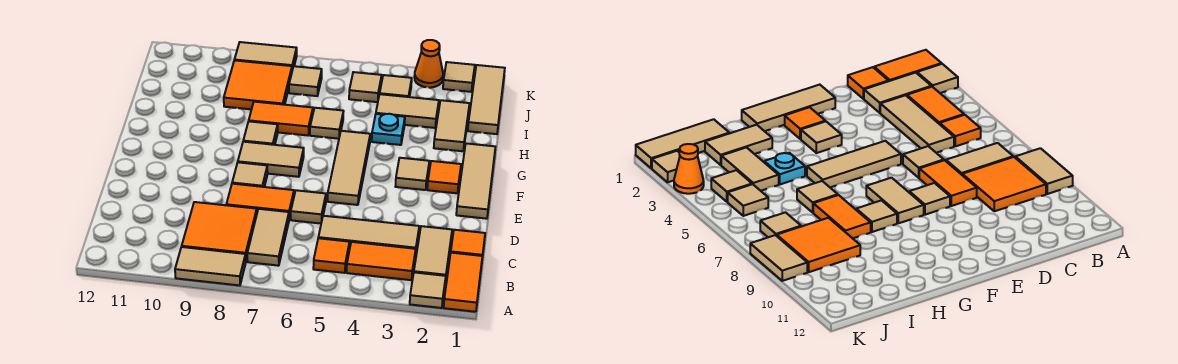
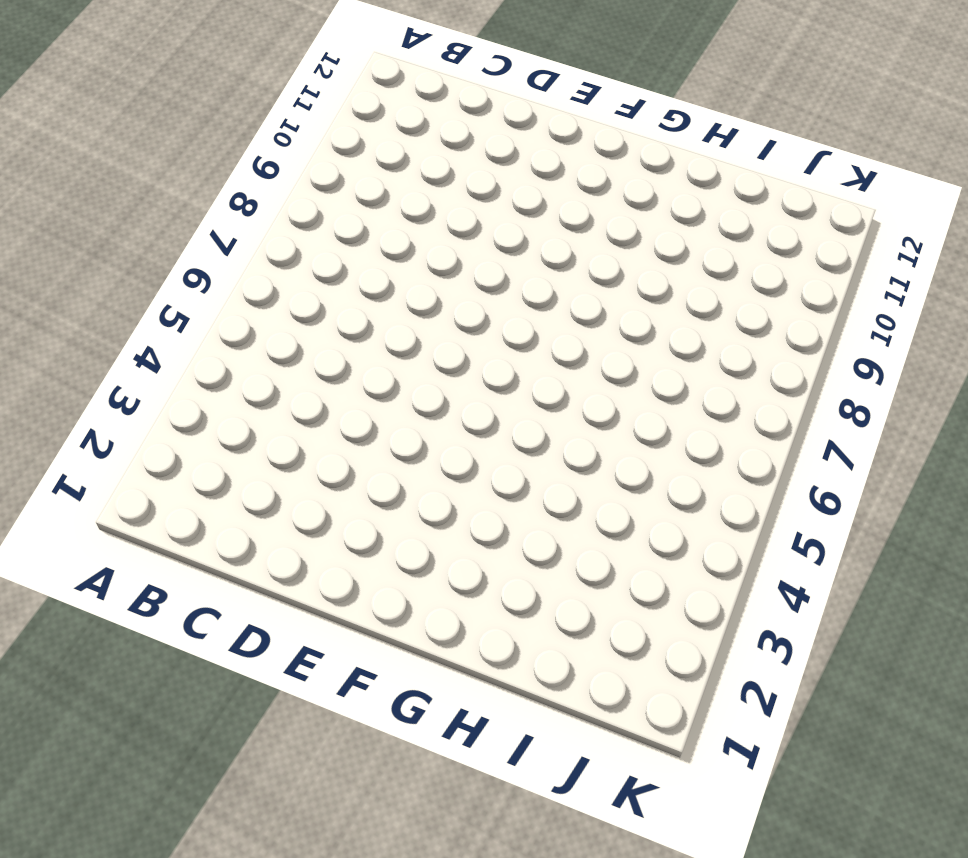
none -> orange tile A1:B1 level 1
none -> tan tile A2 level 1
none -> tan tile A8:A9 level 1
none -> tan tile B2:C2 level 1

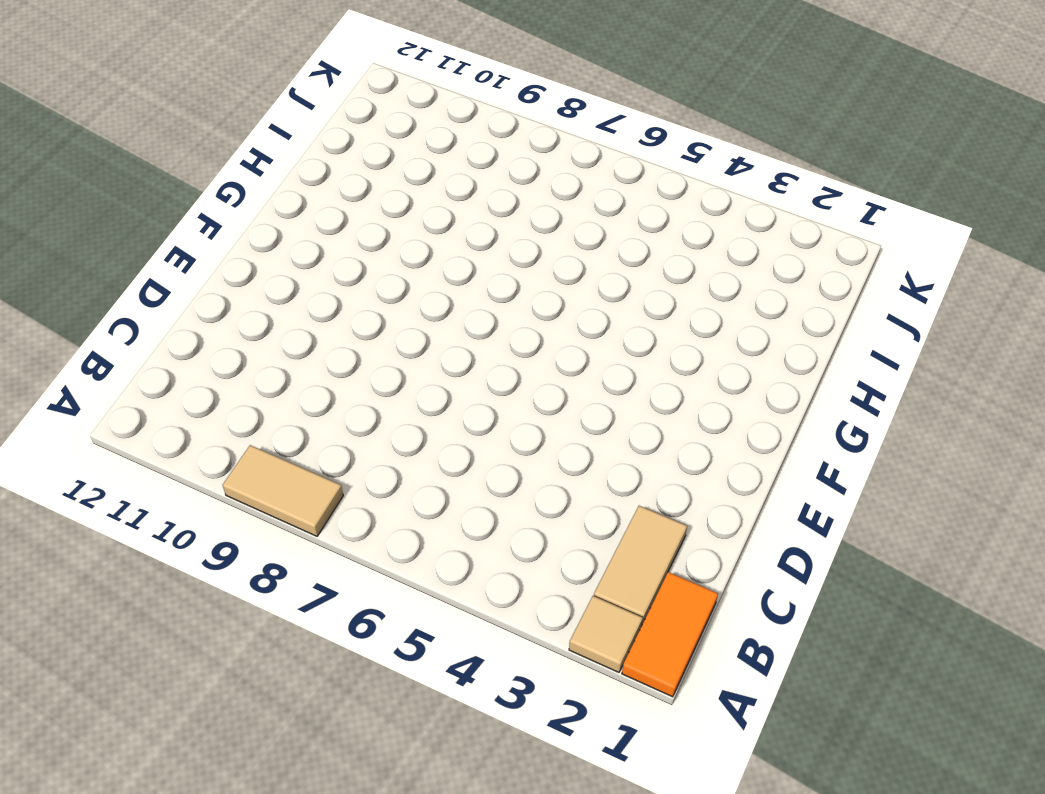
none -> orange tile B3:B4 level 1
none -> orange tile B5 level 1
none -> tan tile B7:C7 level 1
none -> orange tile B8:C9 level 1

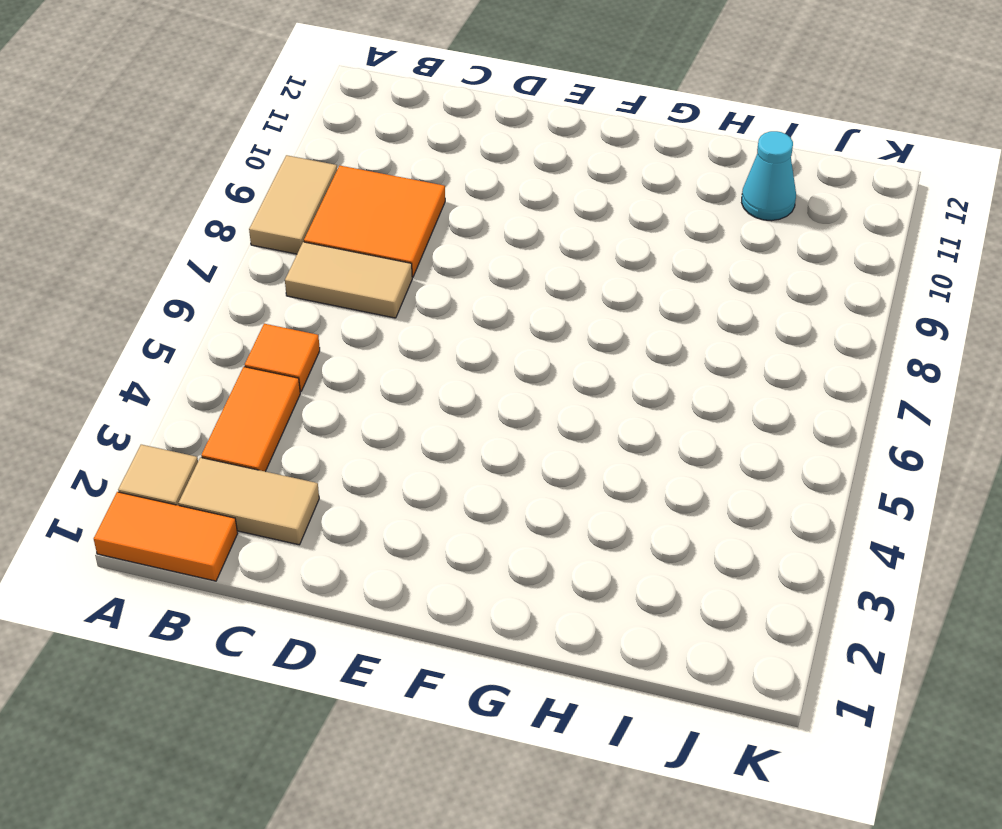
cyan cone I11 level 1 -> none
none -> orange tile C1 level 1
none -> tan tile C3:C5 level 1
none -> tan tile D6 level 1
none -> orange tile D7:D8 level 1

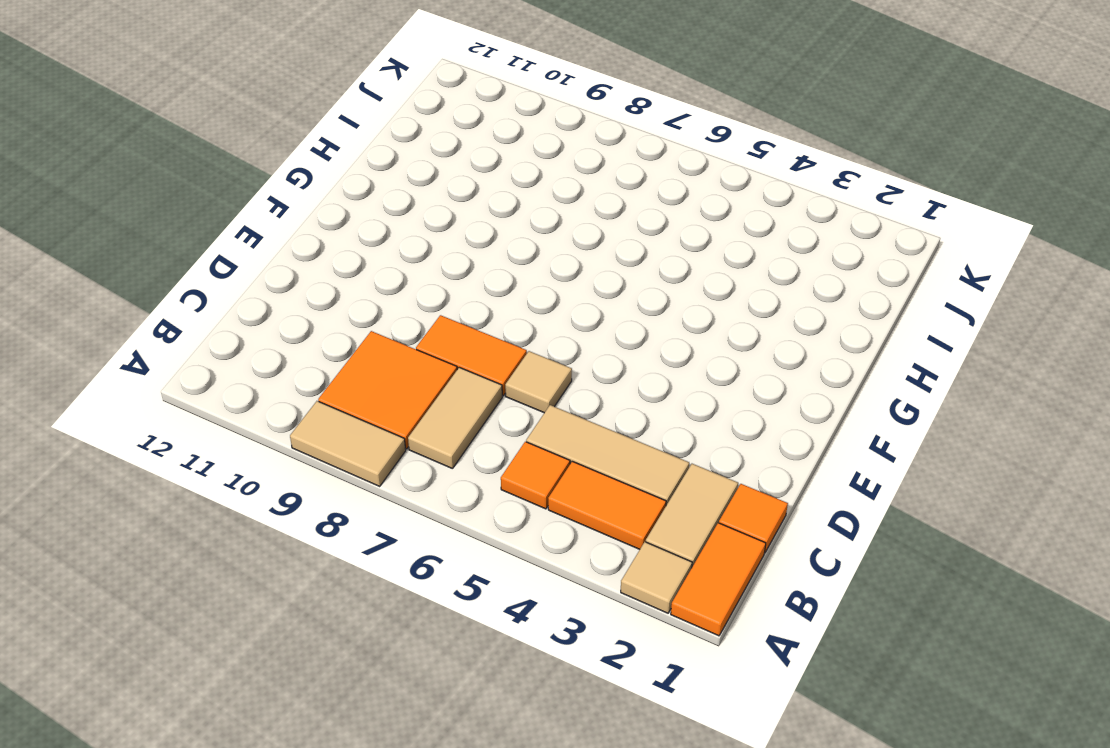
none -> tan tile E1:G1 level 1
none -> tan tile E5:G5 level 1
none -> tan tile E8 level 1
none -> orange tile F2 level 1

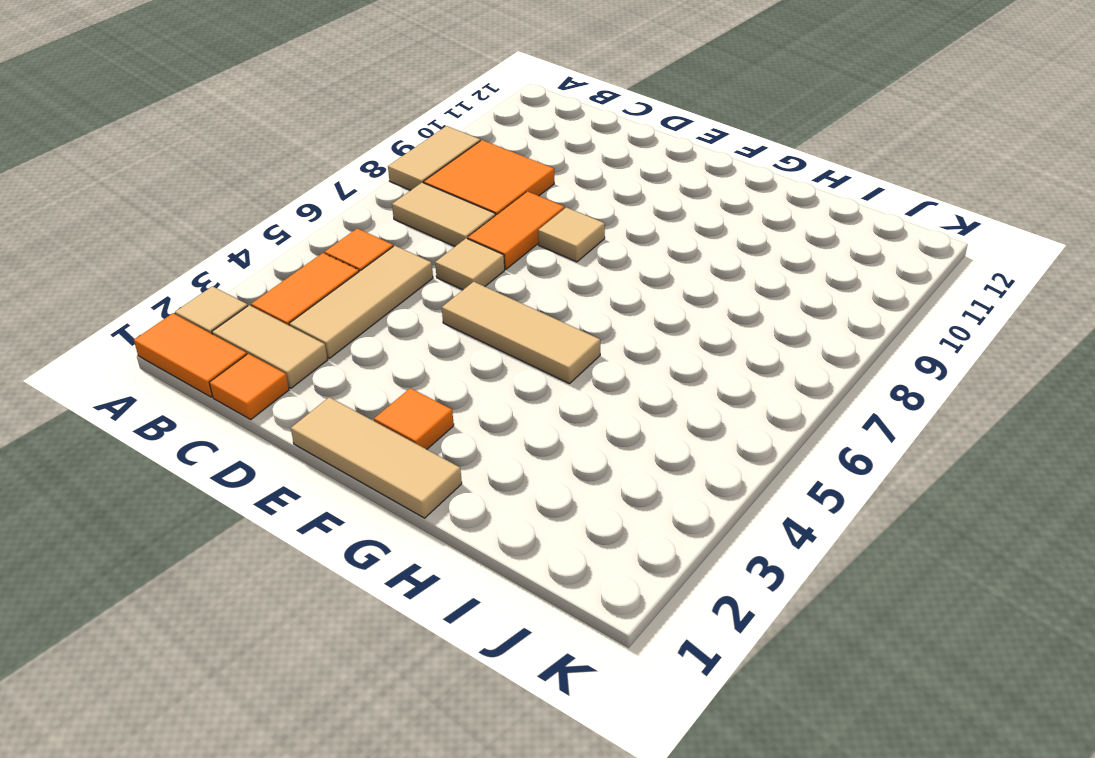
none -> tan tile F3 level 1
none -> tan tile F7:F8 level 1
none -> tan tile G8 level 1
none -> tan tile H2:I2 level 1

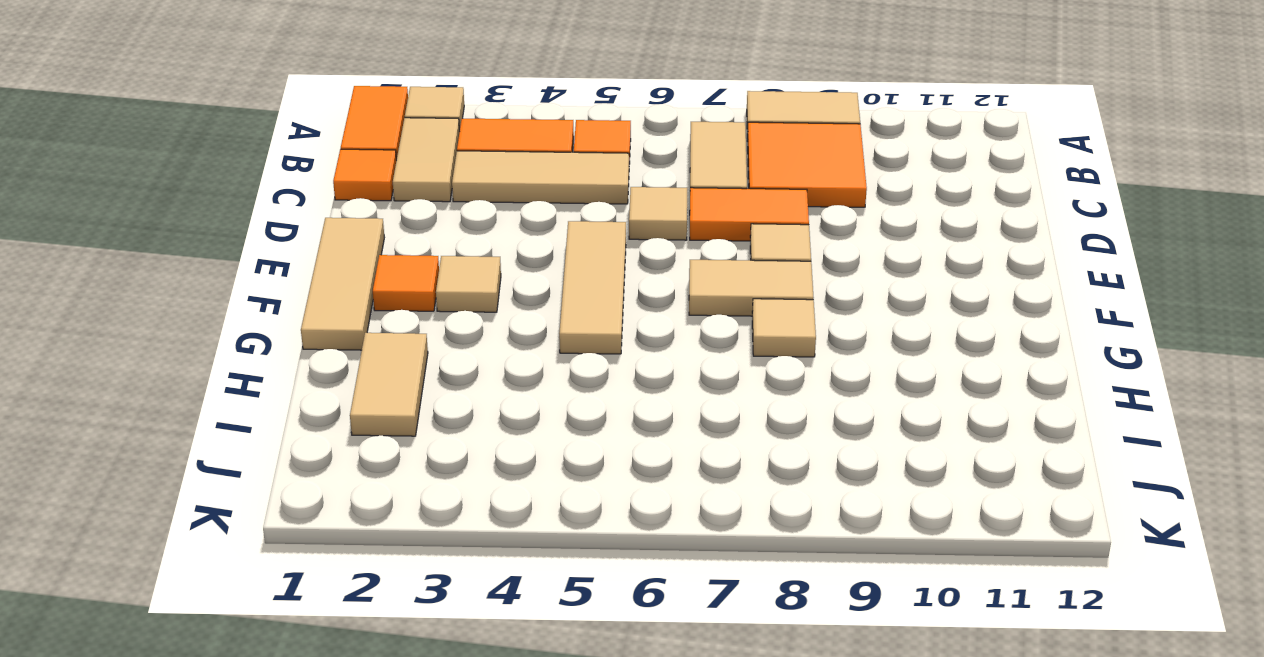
none -> cyan plate H4 level 1
none -> tan tile H6 level 1
none -> orange tile H7:H8 level 1
none -> tan tile I1:K1 level 1

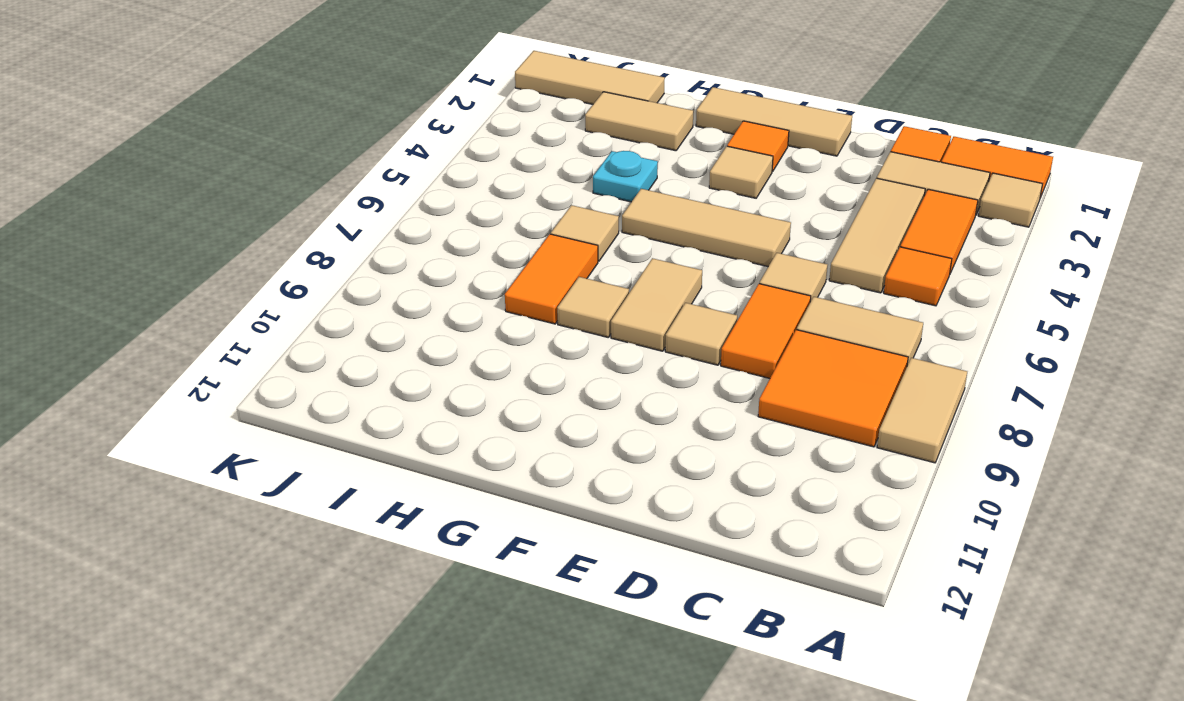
none -> tan tile I3:I4 level 1
none -> orange tile I8:J9 level 1
none -> tan tile J4 level 1
none -> tan tile J5 level 1

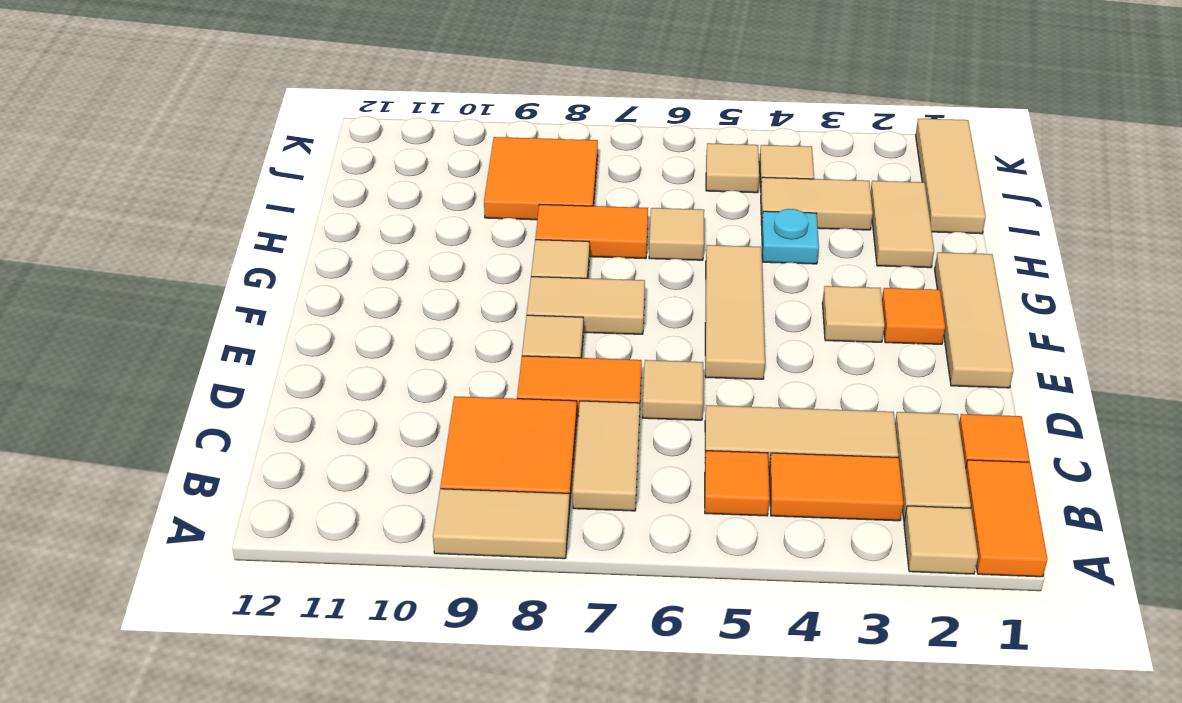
none -> tan tile J7 level 1
none -> tan tile K2 level 1
none -> orange cone K3 level 1
none -> tan tile K8:K9 level 1

